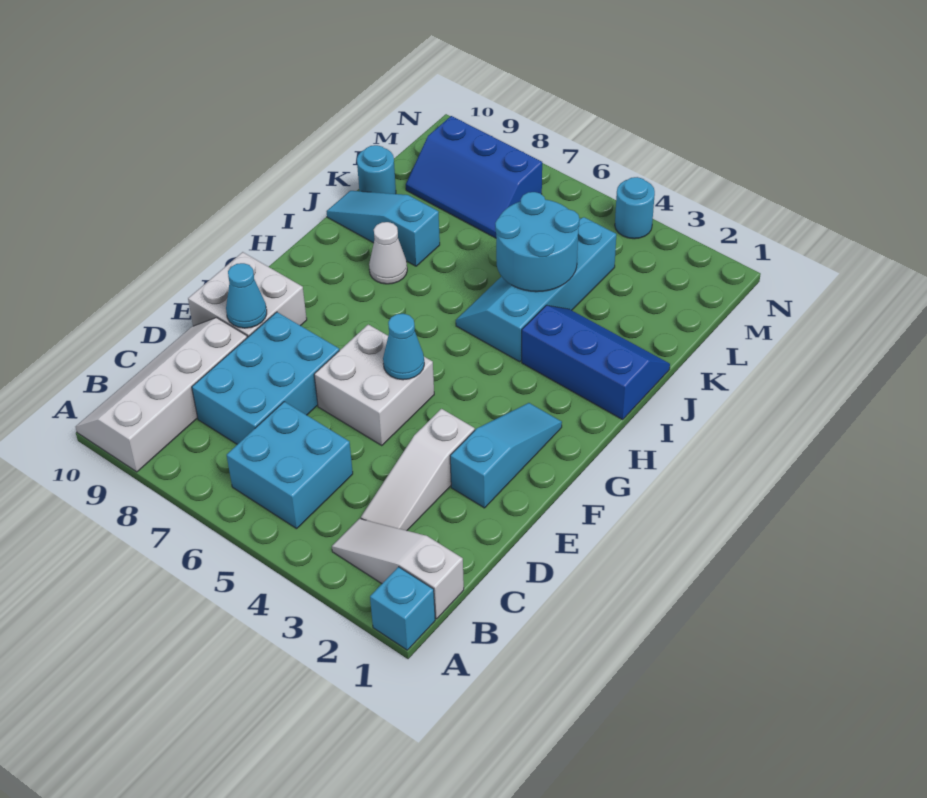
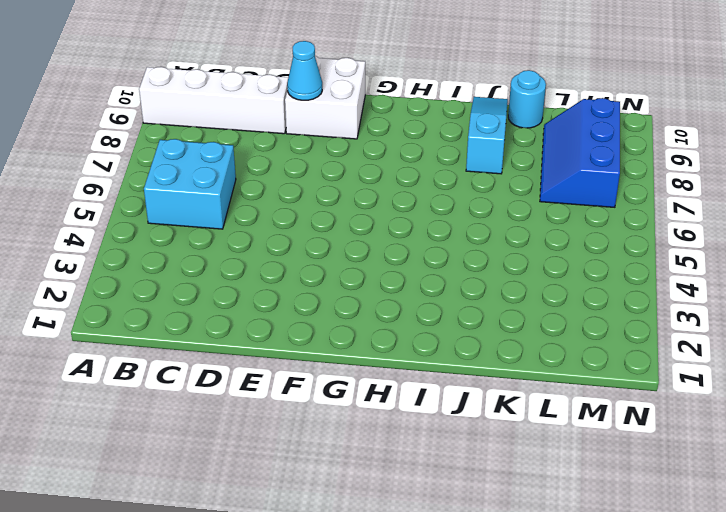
none -> cyan brick A1 level 1
none -> white slope B1:B3 level 1 top 1
none -> white slope C3:E3 level 1 top E

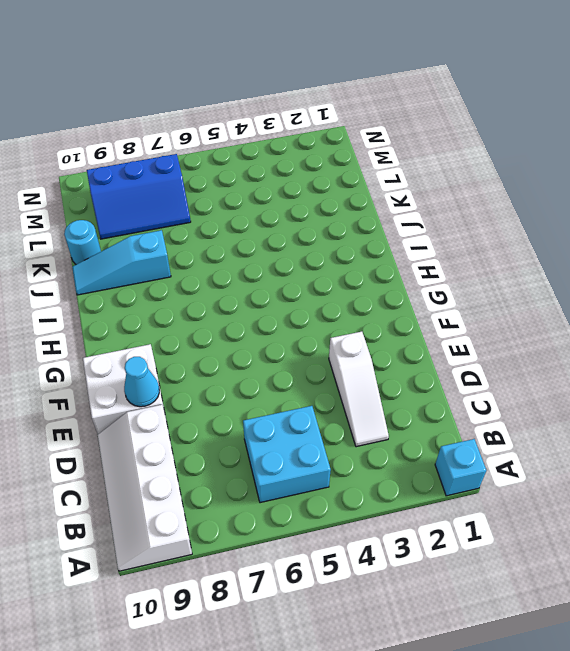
none -> white slope B1:B3 level 1 top 1
none -> cyan brick C7:E8 level 1
none -> cyan slope E2:G2 level 1 top E

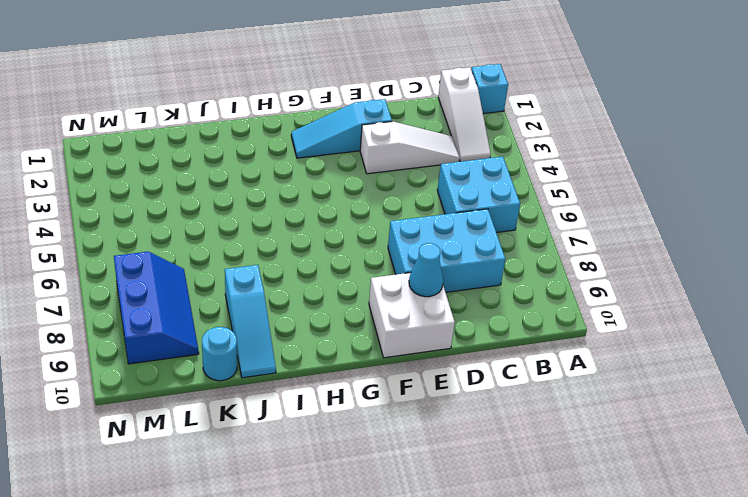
none -> white slope A9:D10 level 1 top 9
none -> white brick E5:F6 level 1
none -> blue slope I1:J3 level 1 top I

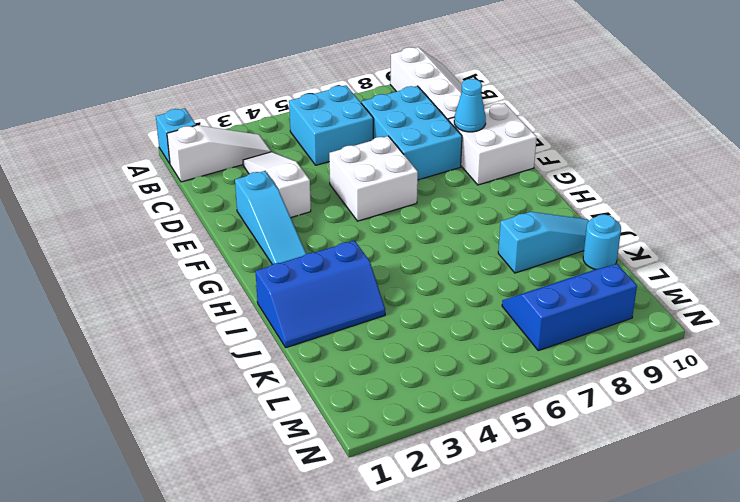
none -> cyan slope I4:L5 level 1 top 4
none -> white cone I8 level 1
none -> cyan round brick N4 level 1

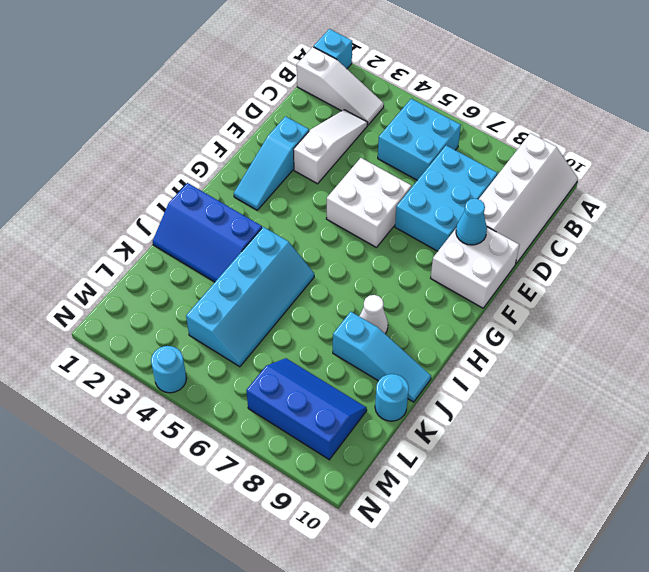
none -> cyan cone F5 level 2
none -> cyan round brick J4:K5 level 2

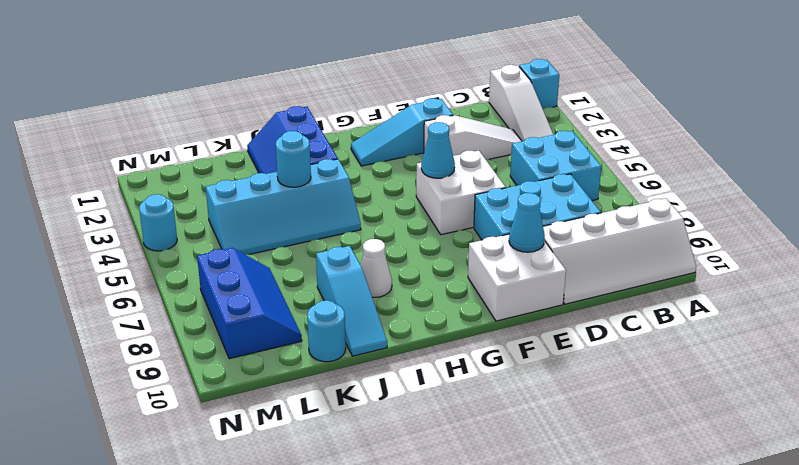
cyan round brick J4 level 2 -> cyan round brick J4:K5 level 2

